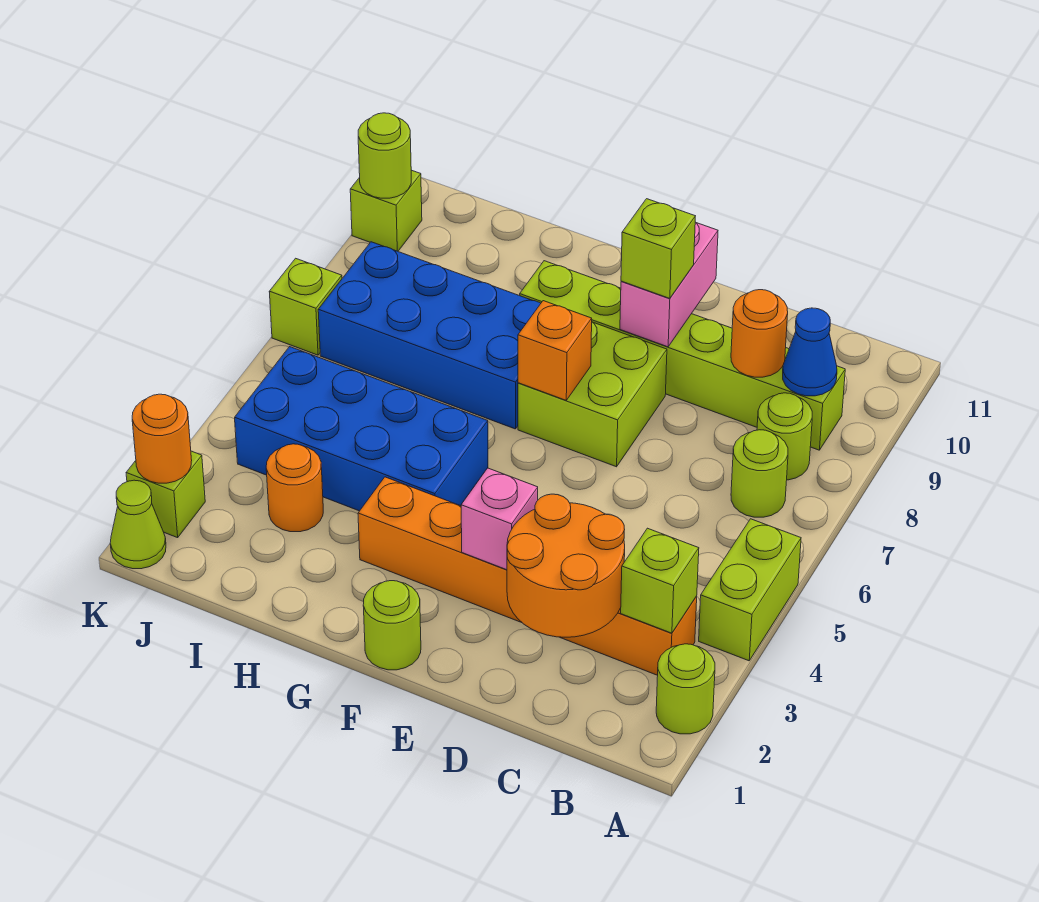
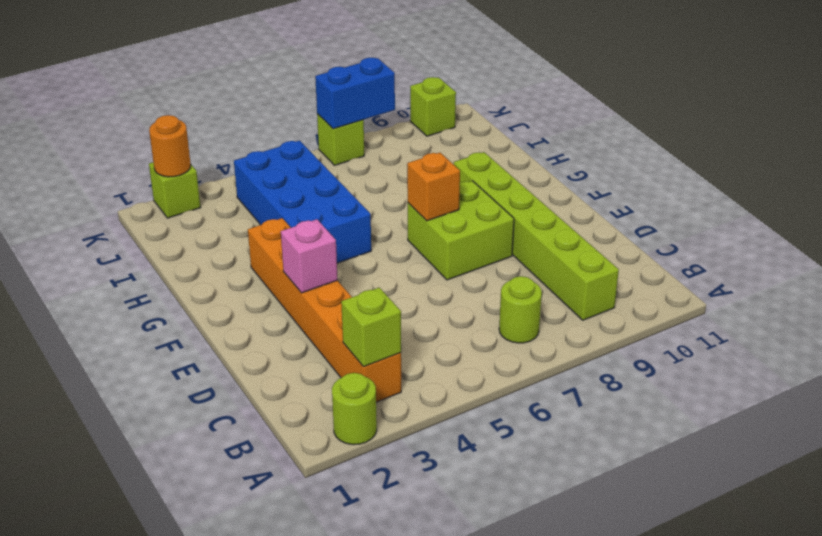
blue brick K7:K8 level 2 -> none
none -> lime brick A4:A5 level 1
none -> lime round brick B8 level 1
none -> lime round brick F1 level 1

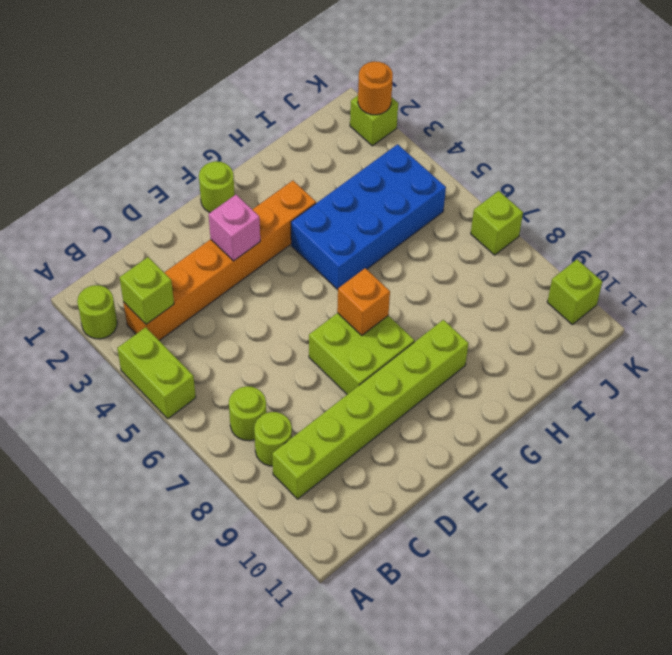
none -> blue brick G7:J8 level 1
none -> orange round brick I3 level 1
none -> lime cone K1 level 1

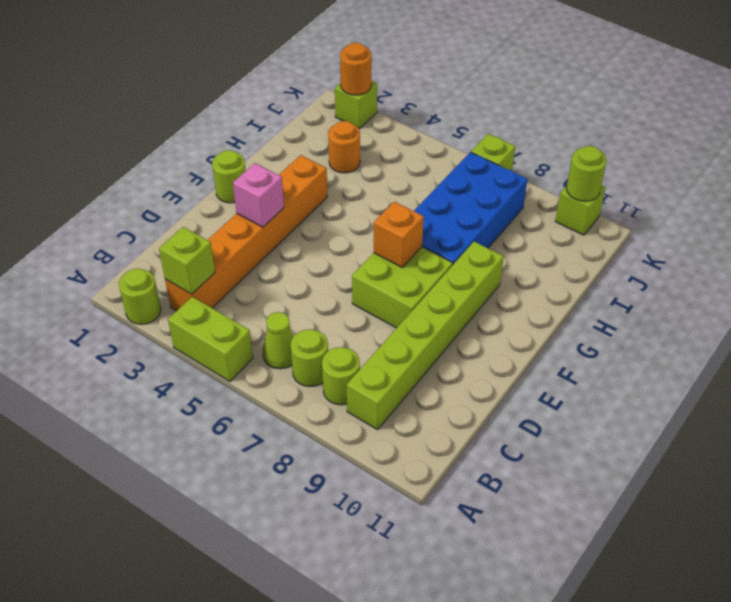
lime cone B6 level 1 -> lime cone K1 level 1
none -> blue brick G4:J5 level 1
none -> blue cone B9 level 2
none -> orange round brick C2:D3 level 2

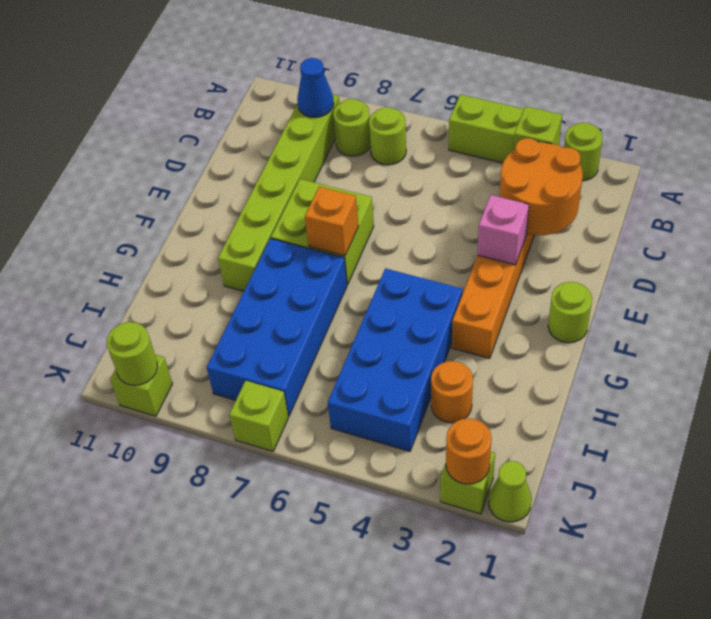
none -> orange round brick C9 level 2
none -> pink brick E9:E10 level 2
none -> lime brick E9 level 3

